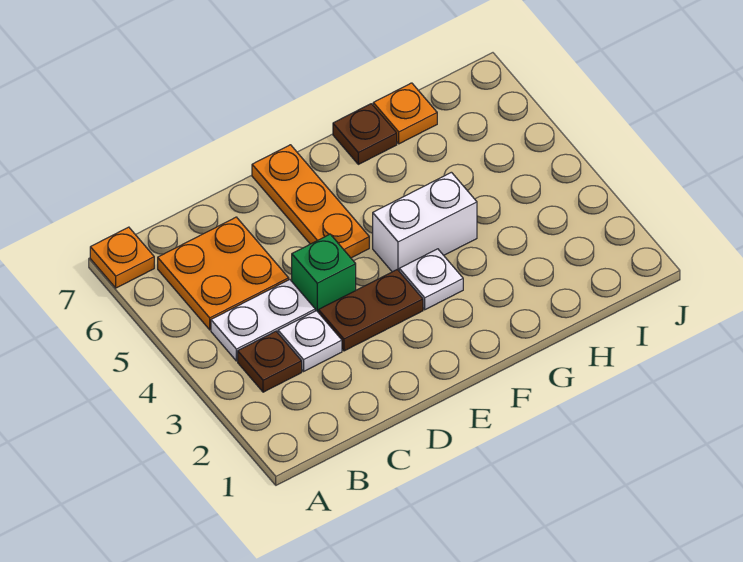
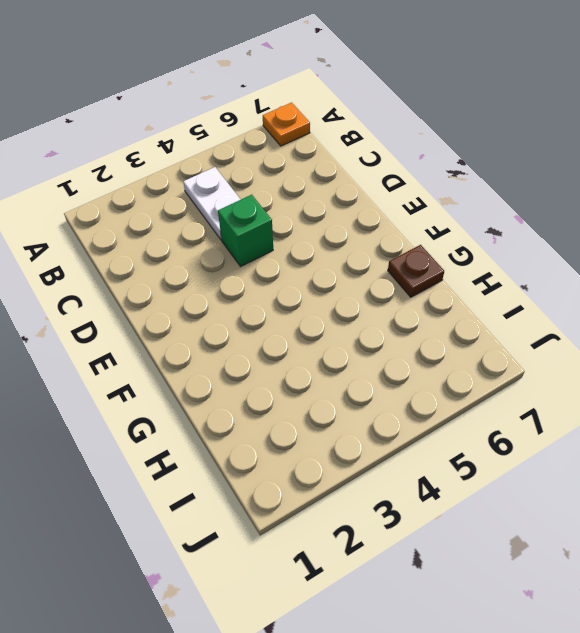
none -> brown plate B3 level 1
none -> orange plate B5:C6 level 1
none -> white plate C3 level 1

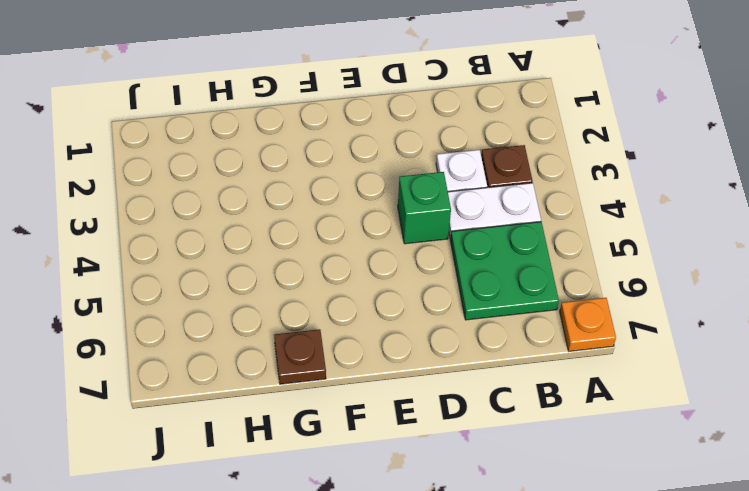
green plate B5:C6 level 1 -> orange plate B5:C6 level 1
none -> brown plate D3:E3 level 1
none -> orange plate E5:E7 level 1
none -> white plate F3 level 1

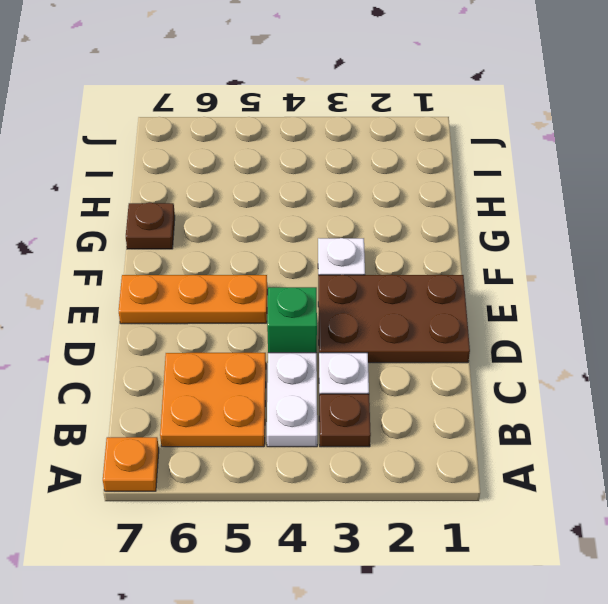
brown plate D1:E3 level 1 -> brown plate D3:E3 level 1
none -> white brick F4:G4 level 1
none -> orange plate H7 level 1

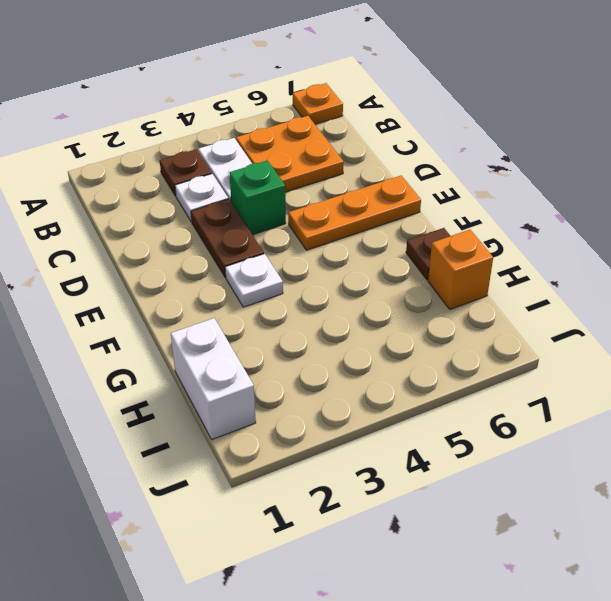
white brick H1:I1 level 1 -> white brick F4:G4 level 1
orange brick H7 level 1 -> orange plate H7 level 1

